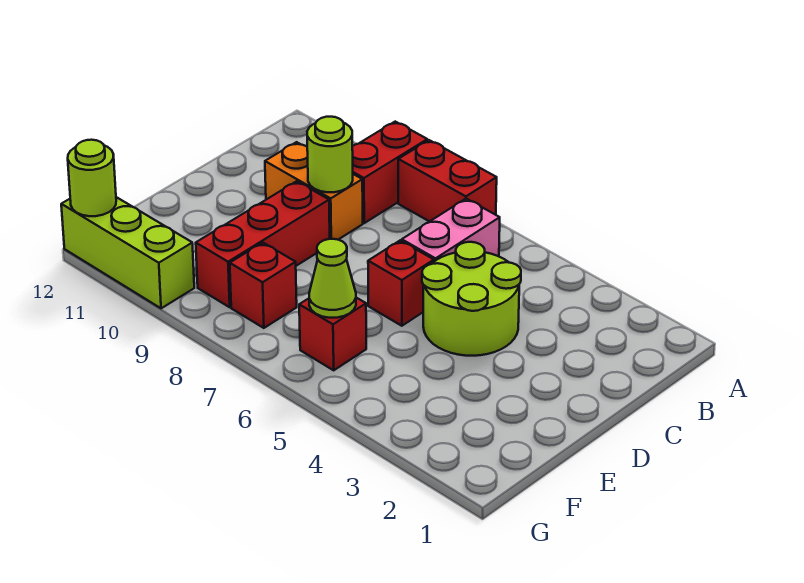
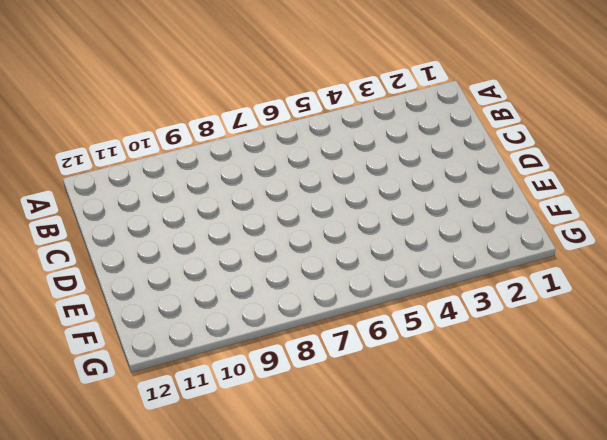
none -> red brick A7:A8 level 1
none -> red brick A9:B9 level 1
none -> pink brick B6:C6 level 1

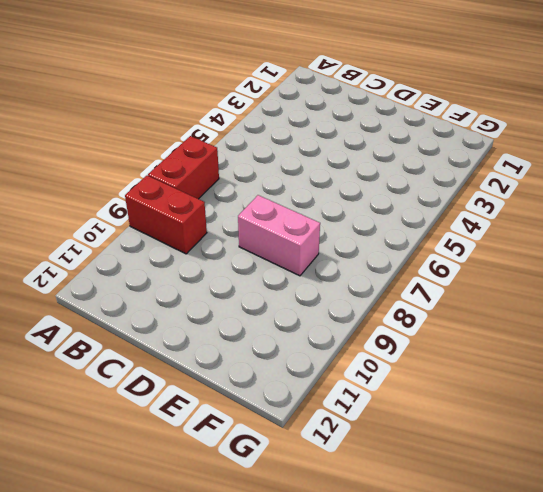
pink brick D8:E8 level 1 -> pink brick B6:C6 level 1
none -> lime round brick C4:D5 level 1
none -> orange brick C9:C10 level 1
none -> red brick D6 level 1

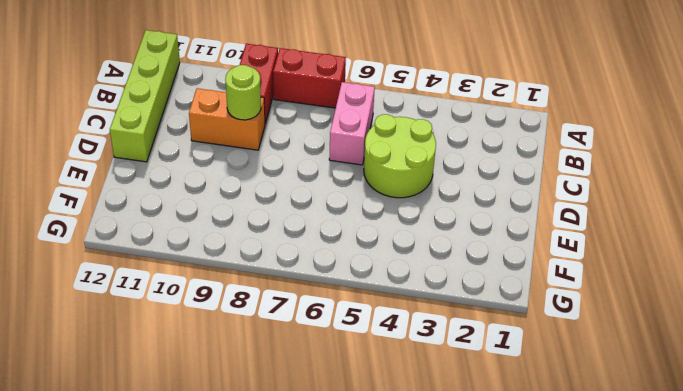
lime brick A12:D12 level 1 -> none
none -> red brick D6 level 1
none -> red brick D9:F9 level 1
none -> red brick F6 level 1

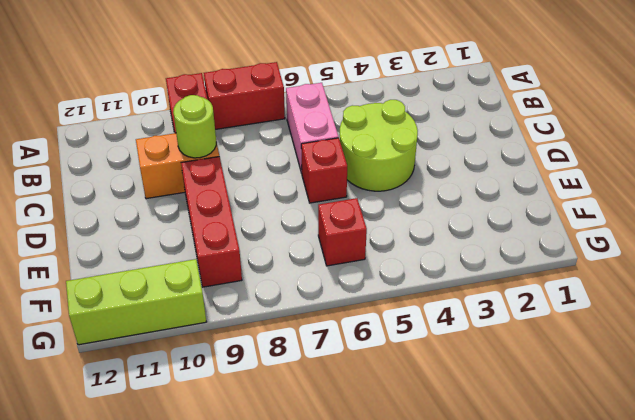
none -> red brick F8 level 1
none -> lime cone F6 level 2
none -> lime round brick G12 level 2

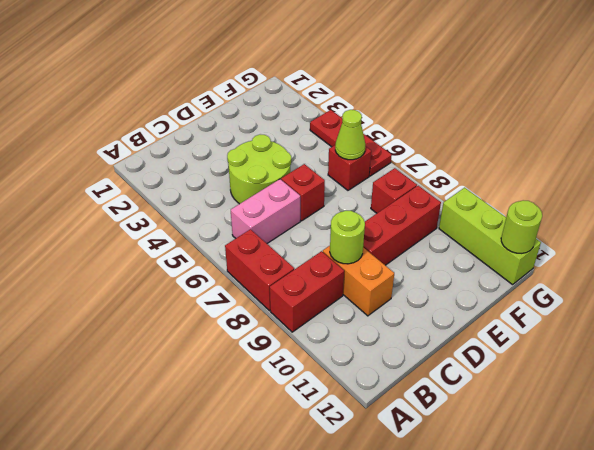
red plate G4:G6 level 1 -> none

